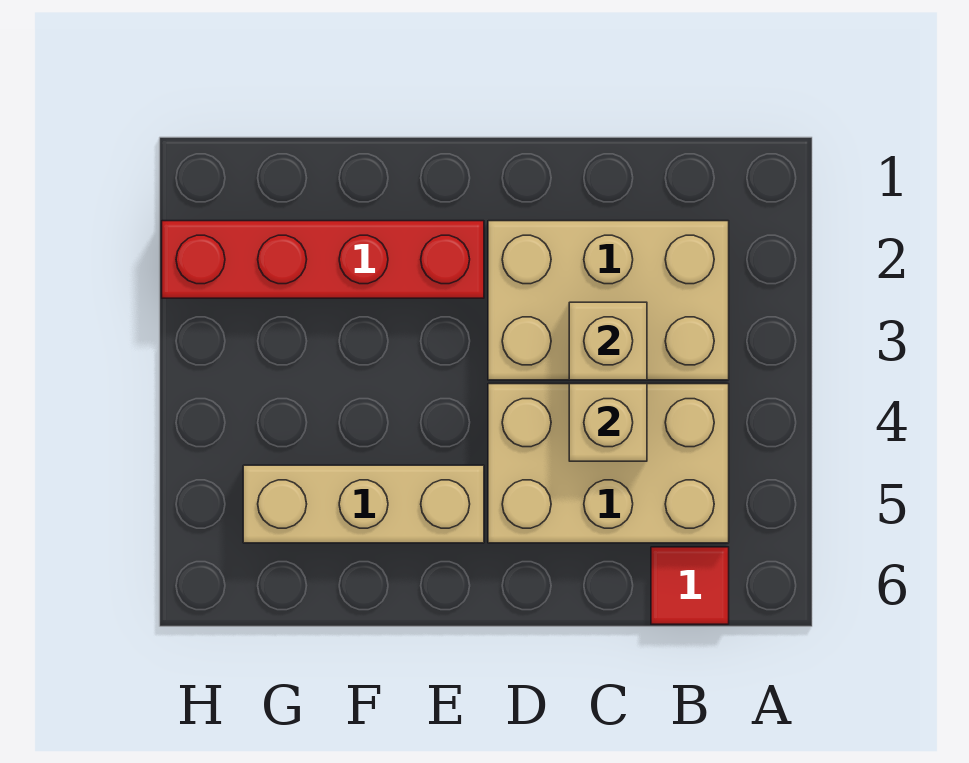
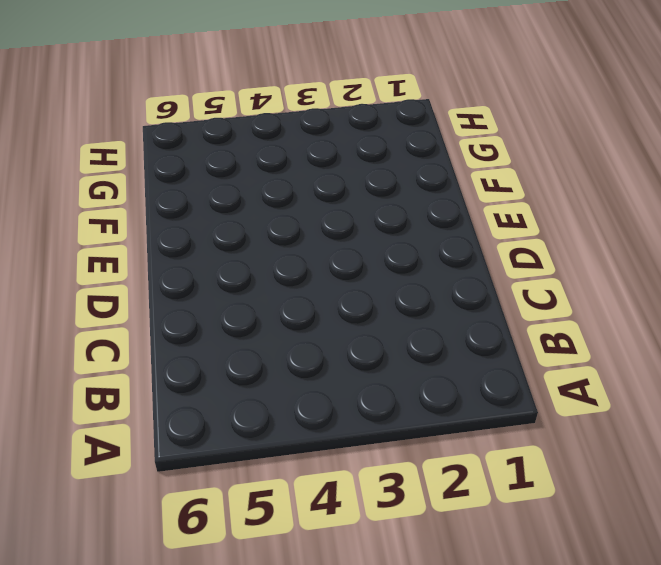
none -> tan brick B2:D3 level 1
none -> tan brick B4:D5 level 1

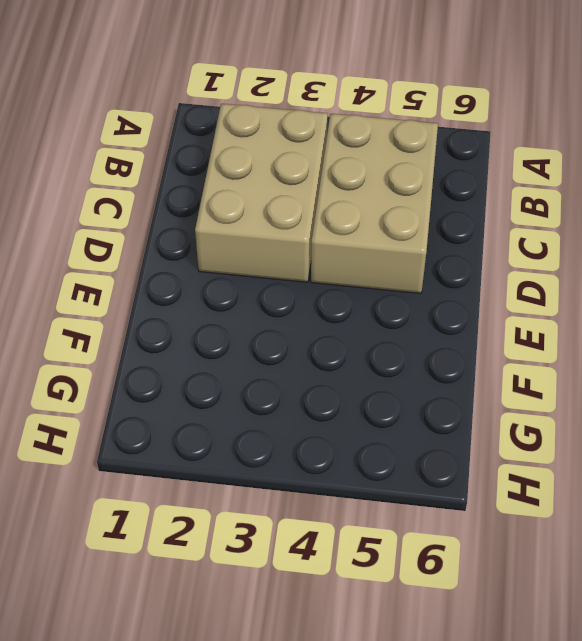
none -> red tile B6 level 1
none -> red brick E2:H2 level 1

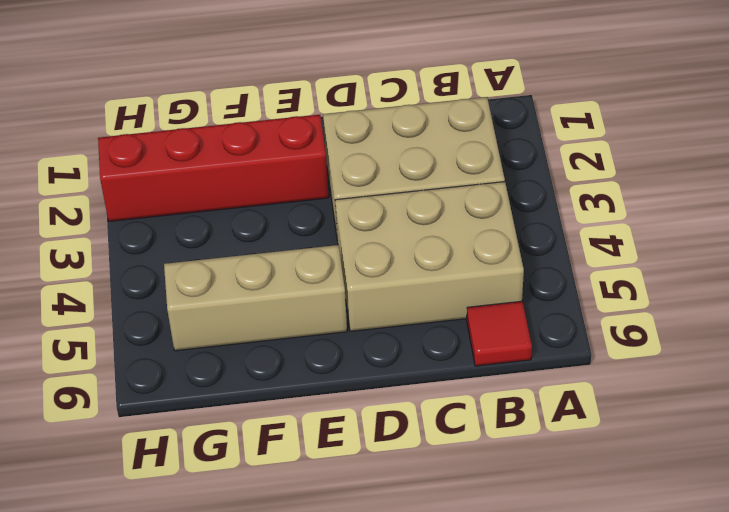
none -> tan brick C3 level 2
none -> tan brick C4 level 2

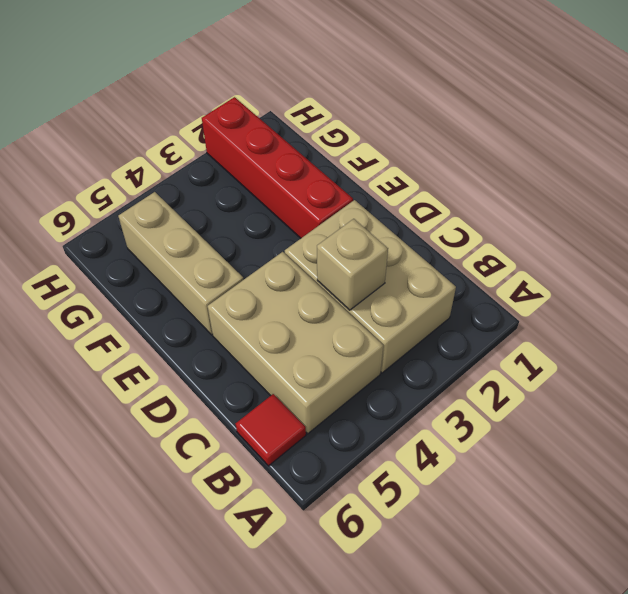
none -> tan brick C4 level 2

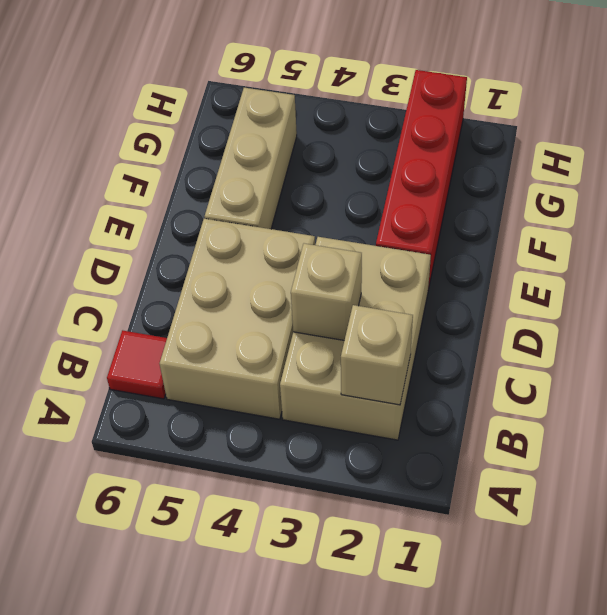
tan brick B2 level 2 -> tan brick C4 level 2

